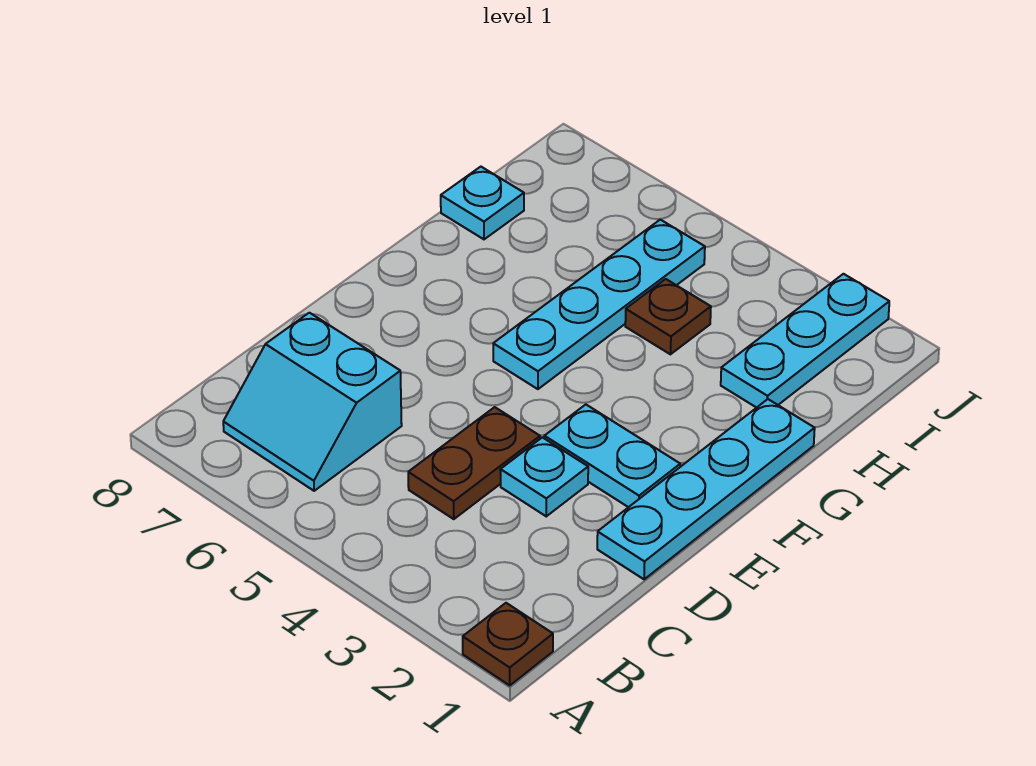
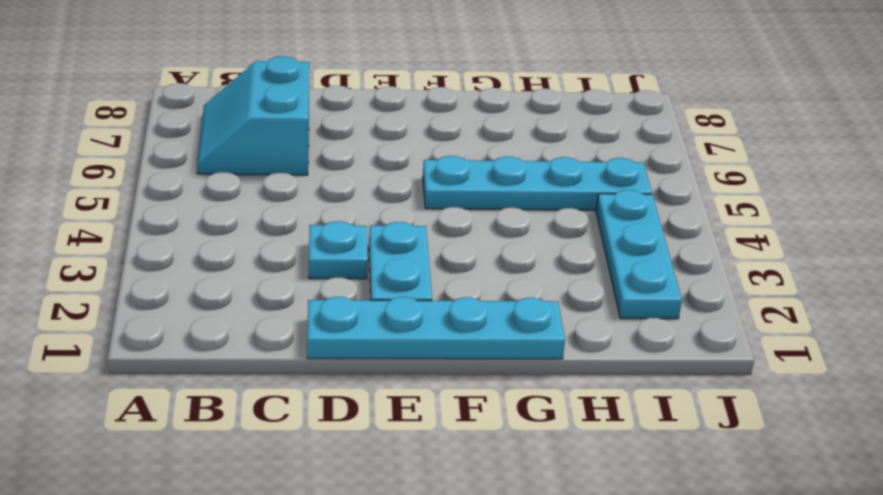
cyan plate I2:I4 level 1 -> cyan plate H2:J2 level 1
none -> brown plate A1 level 1
none -> brown plate C4:D4 level 1

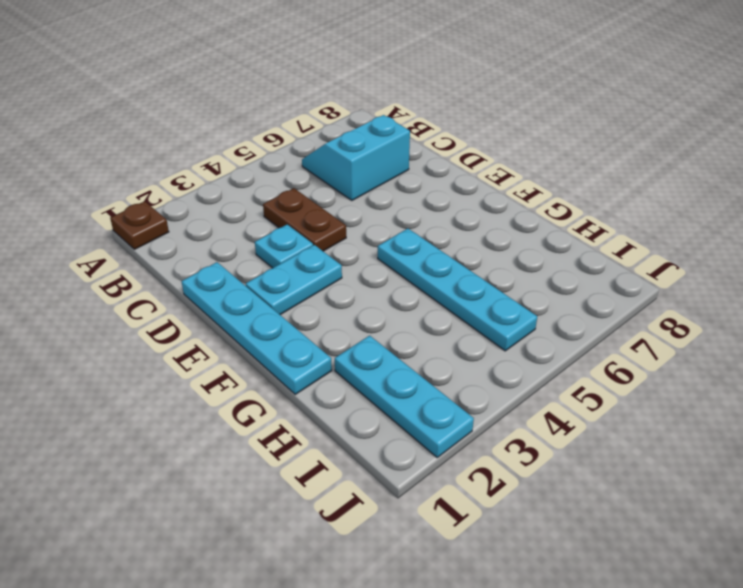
none -> brown plate H4 level 1
none -> cyan plate H8 level 1

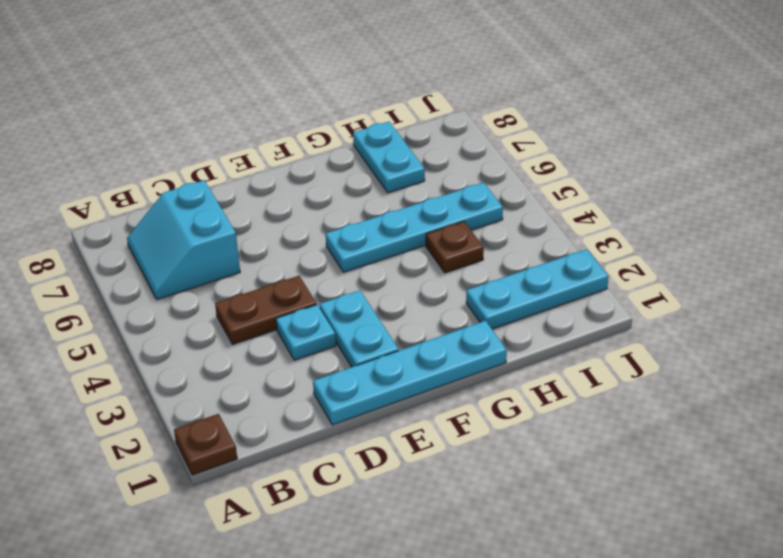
cyan plate H7:H8 level 1 -> cyan plate H8 level 1

